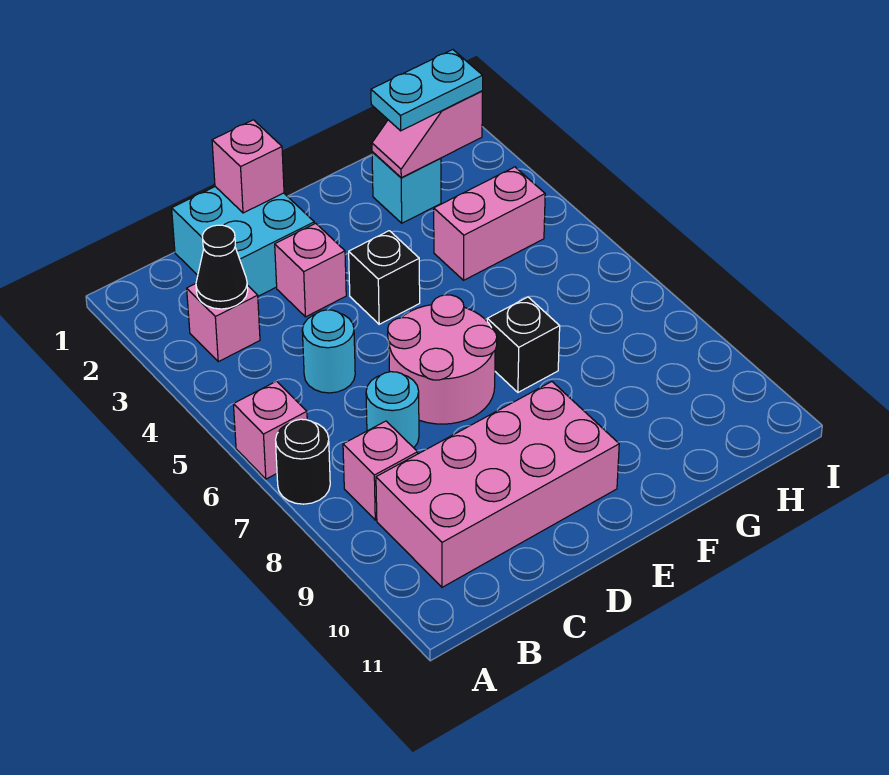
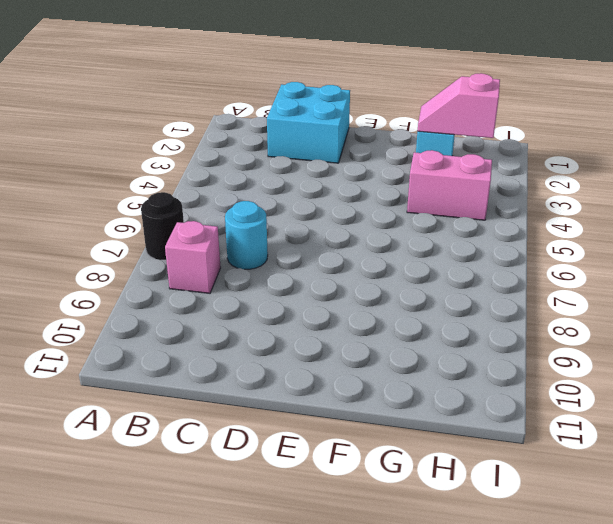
none -> pink brick A6 level 1
none -> pink brick B3 level 1
none -> pink brick B9:E10 level 1

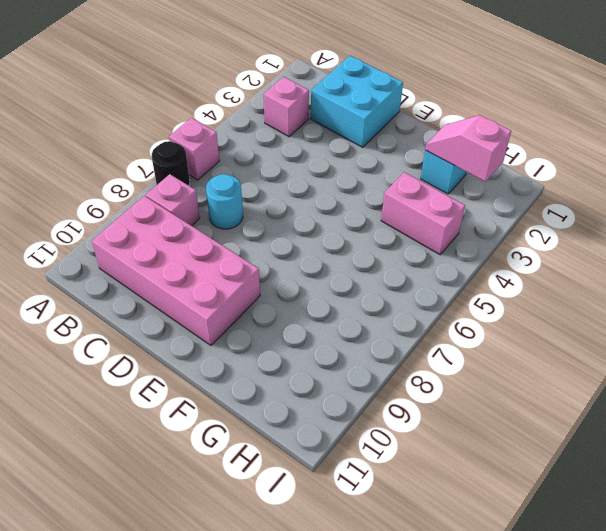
none -> cyan round brick C5 level 1
none -> pink brick D3 level 1
none -> pink round brick D6:E7 level 1

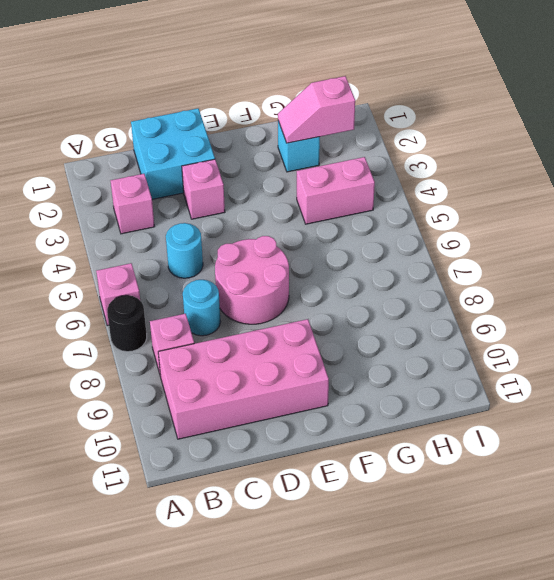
none -> black brick E4 level 1
none -> black brick F7 level 1
none -> black cone B3 level 2

